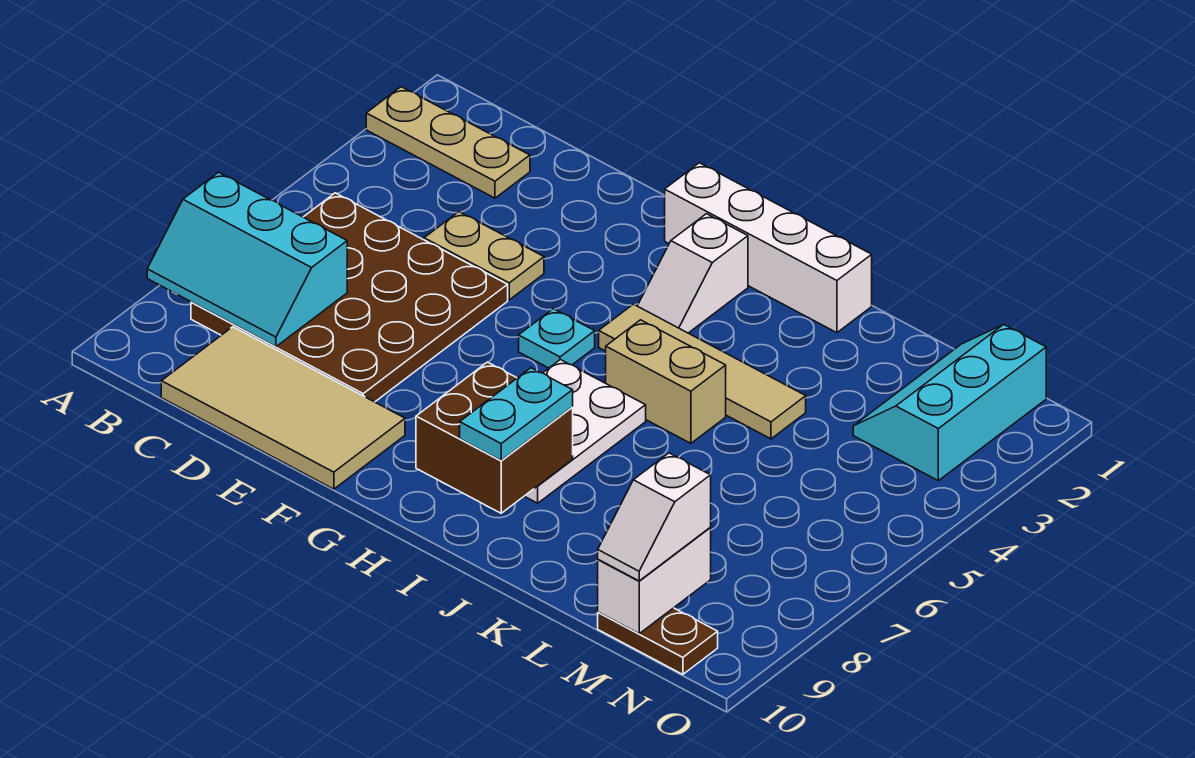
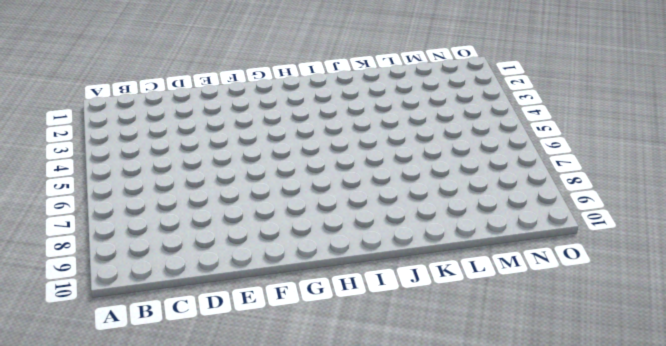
none -> tan plate A2:C2 level 1
none -> brown plate B5:E8 level 1
none -> tan tile C9:F10 level 1

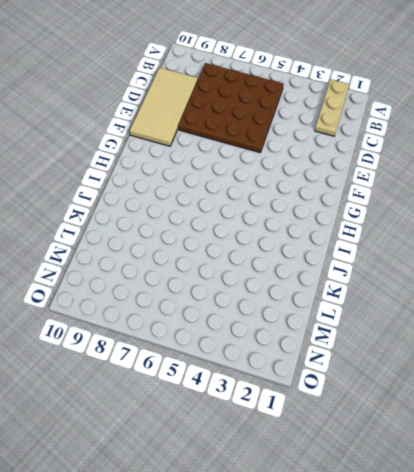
none -> tan plate D4:E4 level 1
none -> white brick G1:J1 level 1
none -> cyan plate G5 level 1

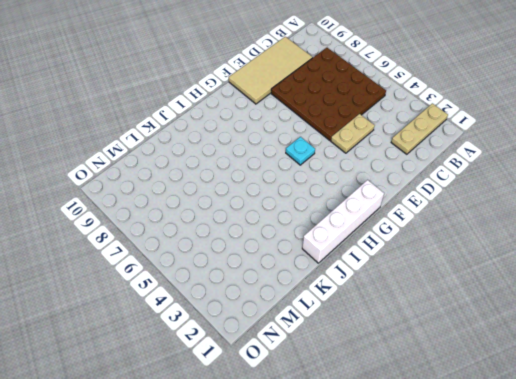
none -> white slope H2:H3 level 1 top 2
none -> tan tile H4:K4 level 1
none -> white plate H6:I8 level 1

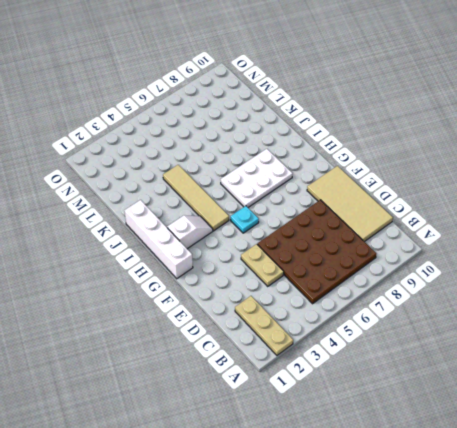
none -> tan brick I5:J5 level 1
none -> cyan slope M1:N3 level 1 top N
none -> brown plate M10:N10 level 1

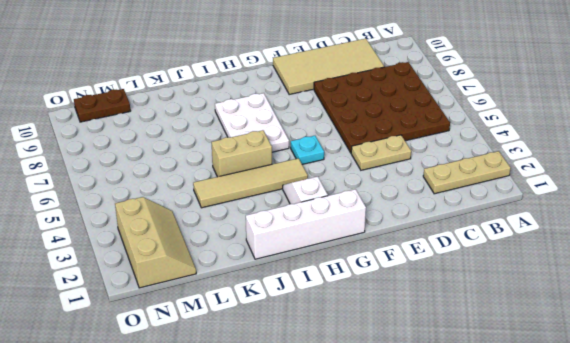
tan slope M1:N3 level 1 top N -> cyan slope M1:N3 level 1 top N
none -> cyan slope A7:C8 level 2 top 7
none -> brown brick H8:I9 level 2
none -> white brick M9:M10 level 2

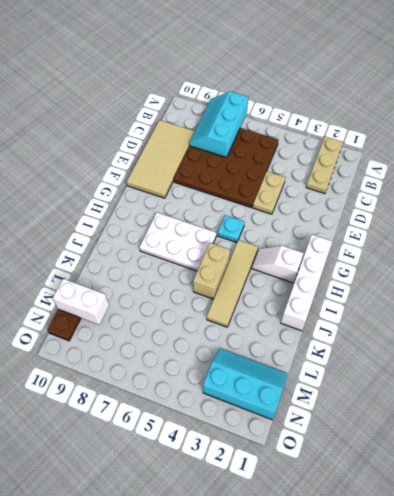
none -> brown brick H8:I9 level 2
none -> cyan plate I8:I9 level 3
none -> white slope M9:M10 level 3 top 9

